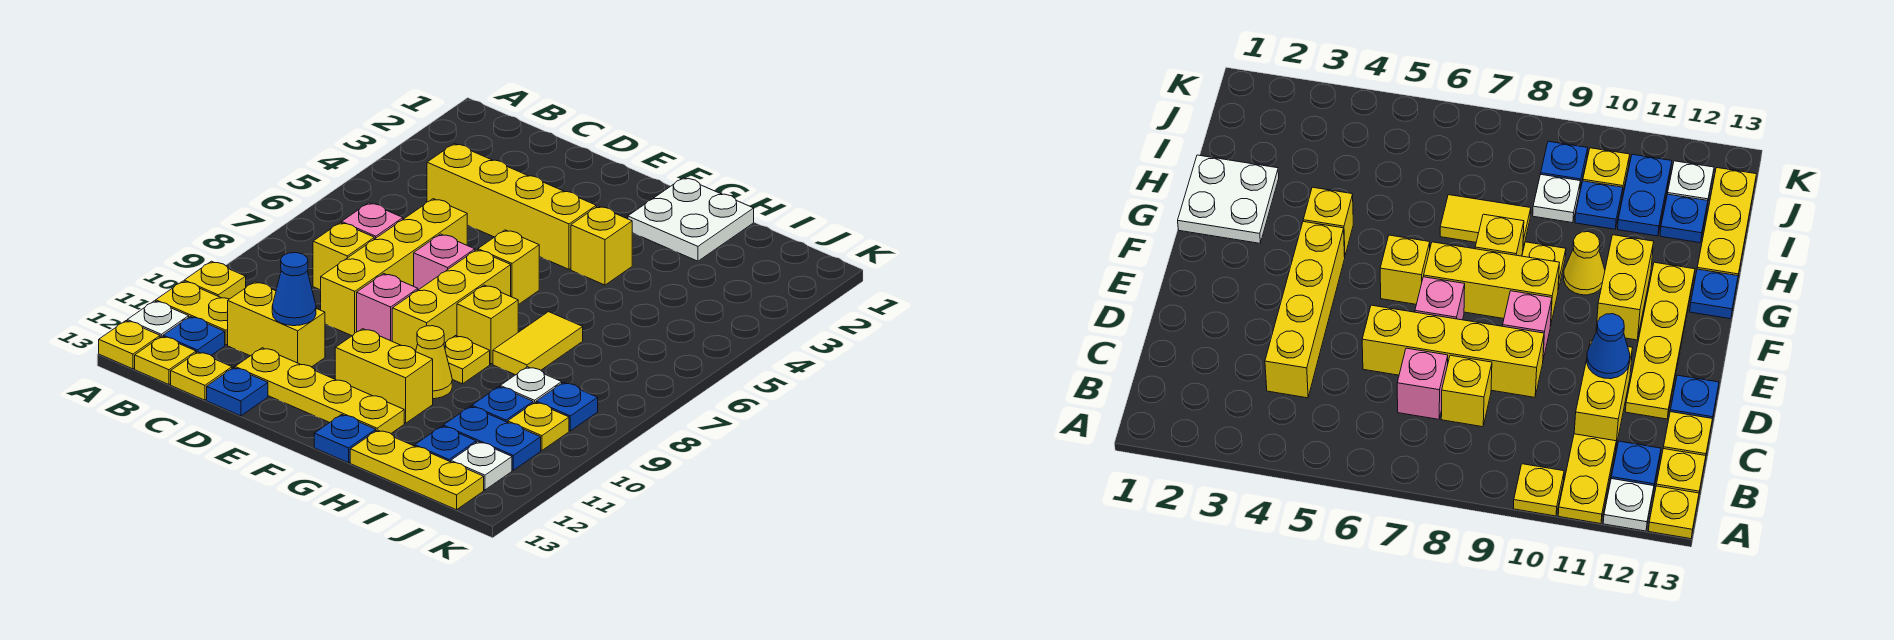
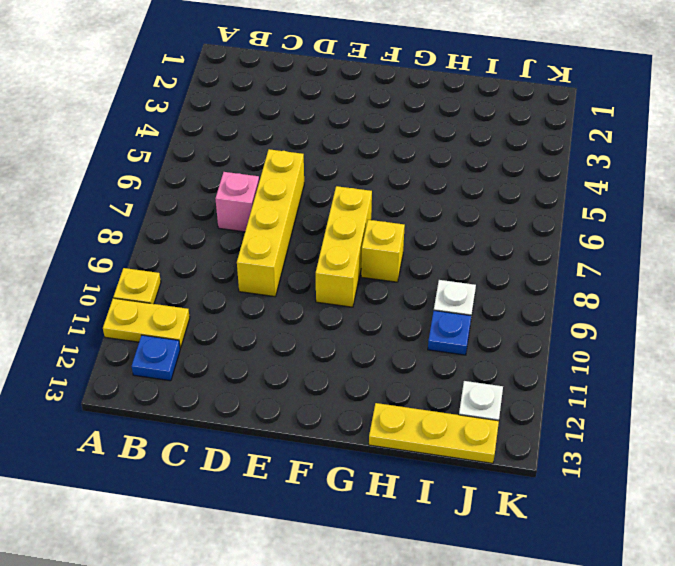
none -> white plate A12 level 1
none -> yellow plate A13 level 1
none -> yellow plate B13 level 1
none -> yellow brick C4:F4 level 1

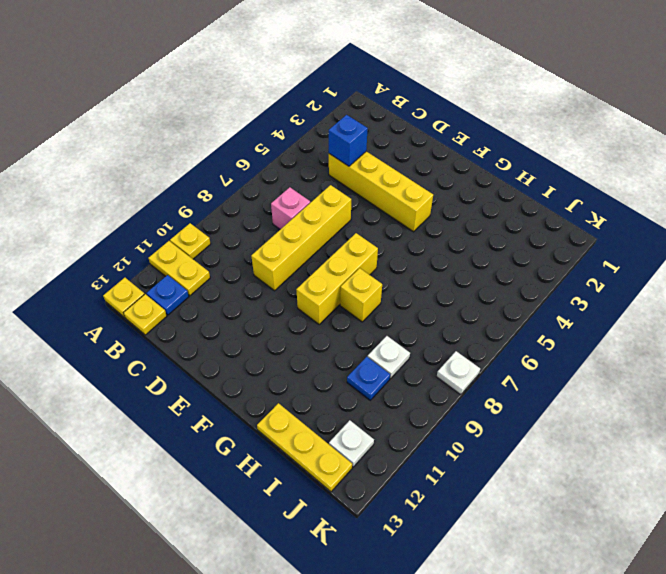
blue brick C4 level 2 -> none
white plate K8 level 1 -> white plate A12 level 1
none -> yellow brick C8 level 1
none -> yellow brick C11:D11 level 1
none -> yellow plate C13 level 1
none -> yellow plate D12:G12 level 1

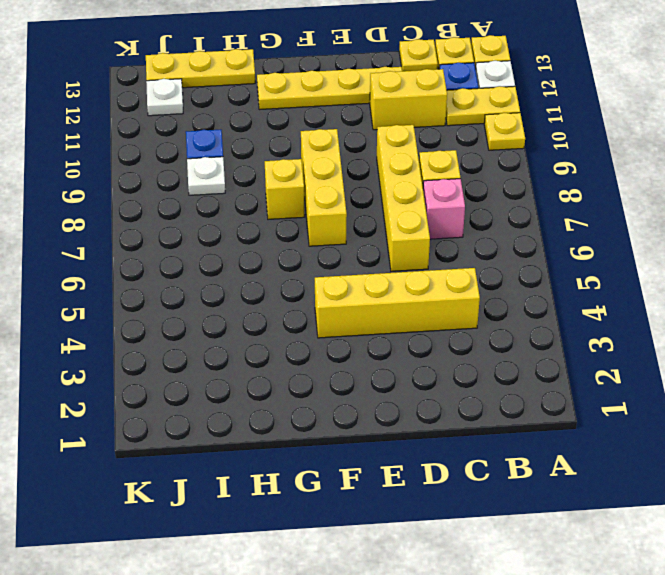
none -> blue plate D13 level 1
none -> pink brick E7 level 1
none -> pink brick E9 level 1
none -> yellow brick F6 level 1

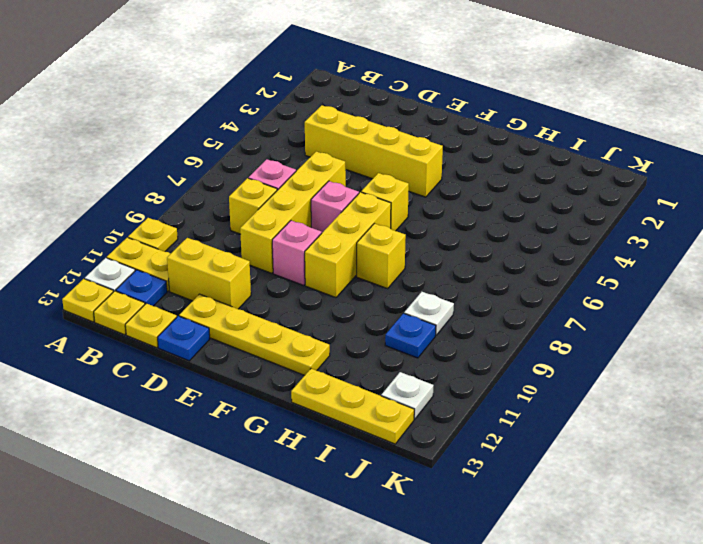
none -> yellow brick F11:G11 level 1
none -> white plate G1:H2 level 1
none -> yellow brick G4 level 1
none -> yellow plate G9 level 1

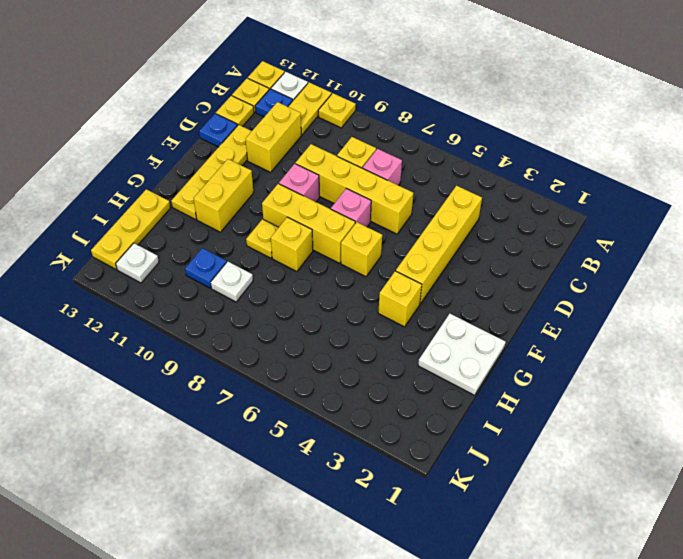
none -> yellow cone G10 level 1
none -> blue plate G13 level 1
none -> yellow tile H7:H8 level 1
none -> blue plate I11:J11 level 1

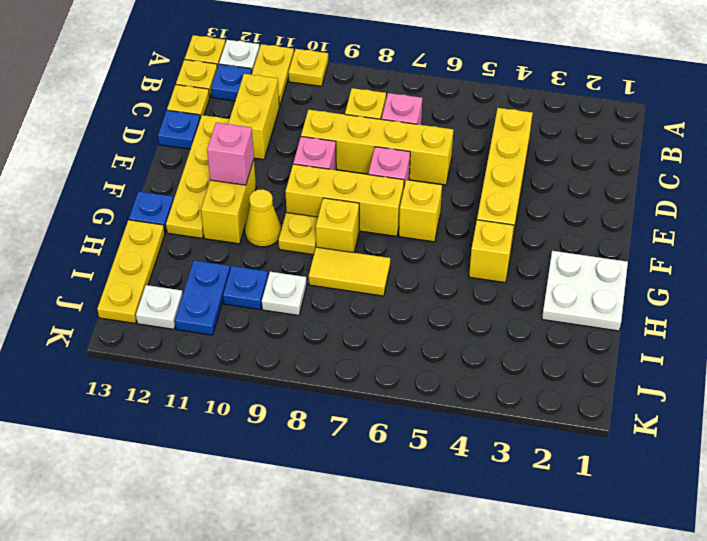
pink brick F11 level 2 -> none
none -> blue plate I12 level 1
none -> blue plate J9 level 1
none -> yellow plate J10 level 1
none -> blue cone D11 level 2

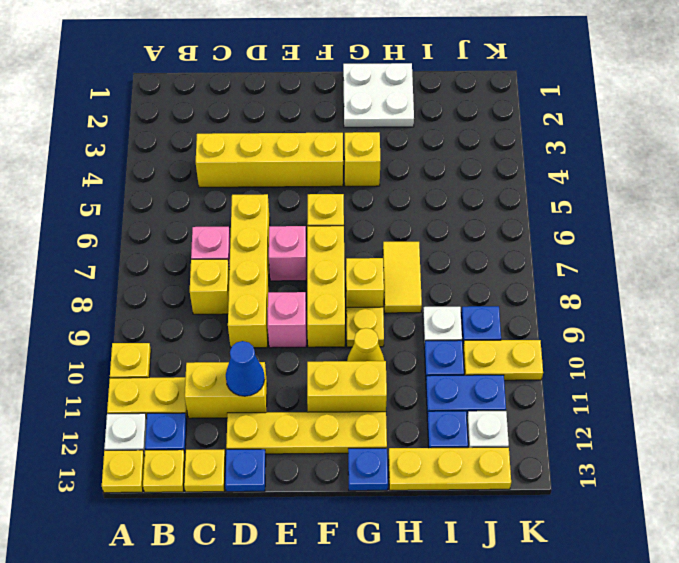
yellow plate J10:K10 level 1 -> yellow plate J10 level 1

